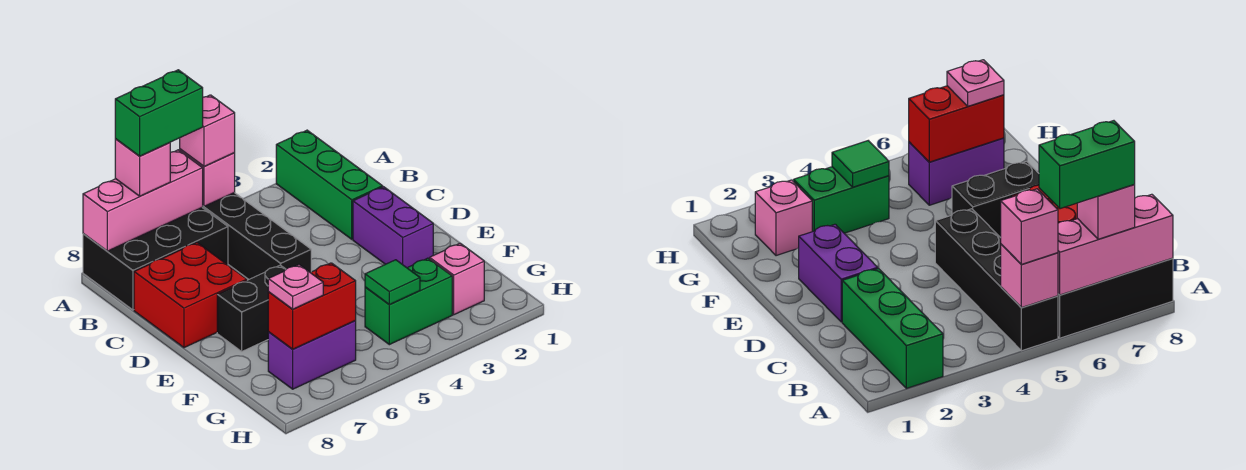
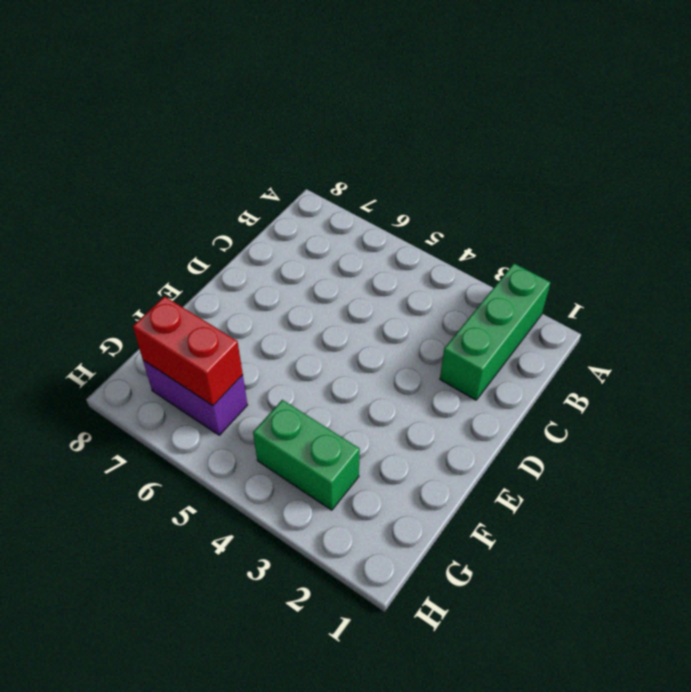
none -> black brick A5:D5 level 1
none -> black brick A6:B8 level 1
none -> red brick C7:D8 level 1

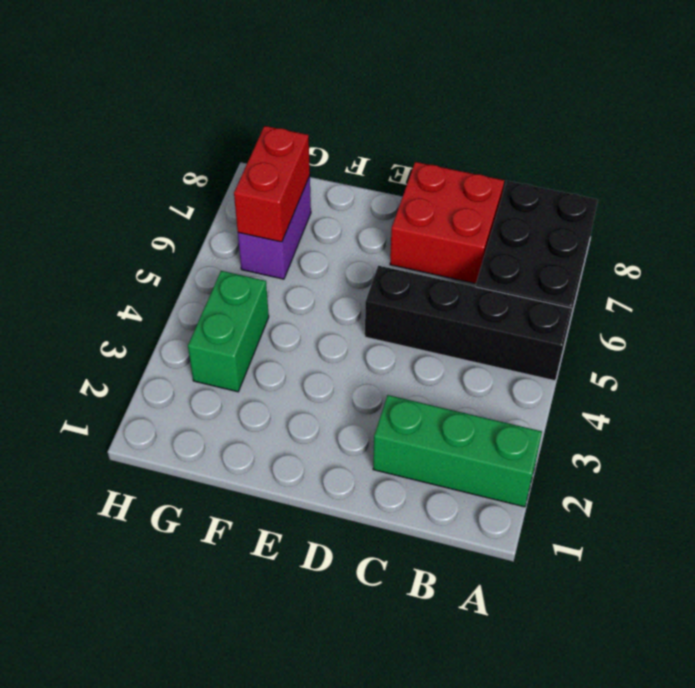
none -> purple brick D2:E2 level 1
none -> black brick E6:E7 level 1
none -> pink brick G2 level 1

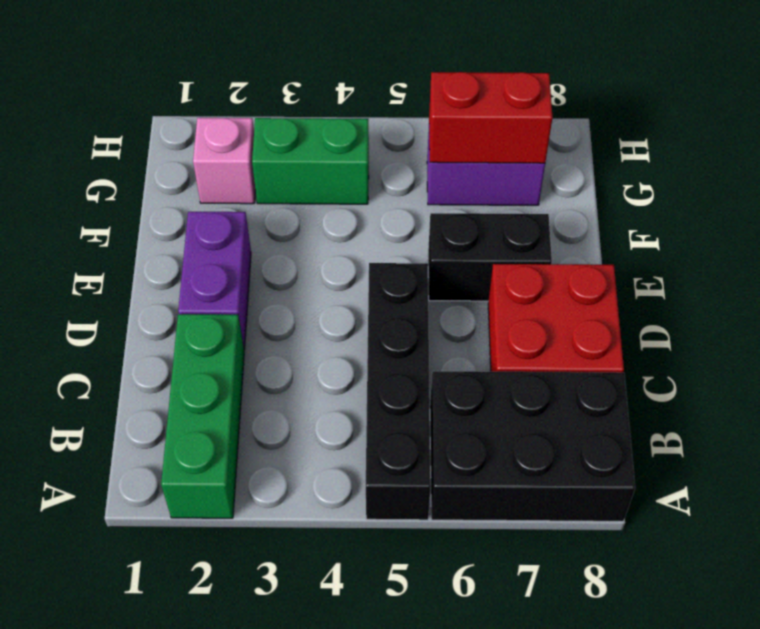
none -> pink brick A5 level 2
none -> pink brick A6:A8 level 2
none -> green tile G4 level 2

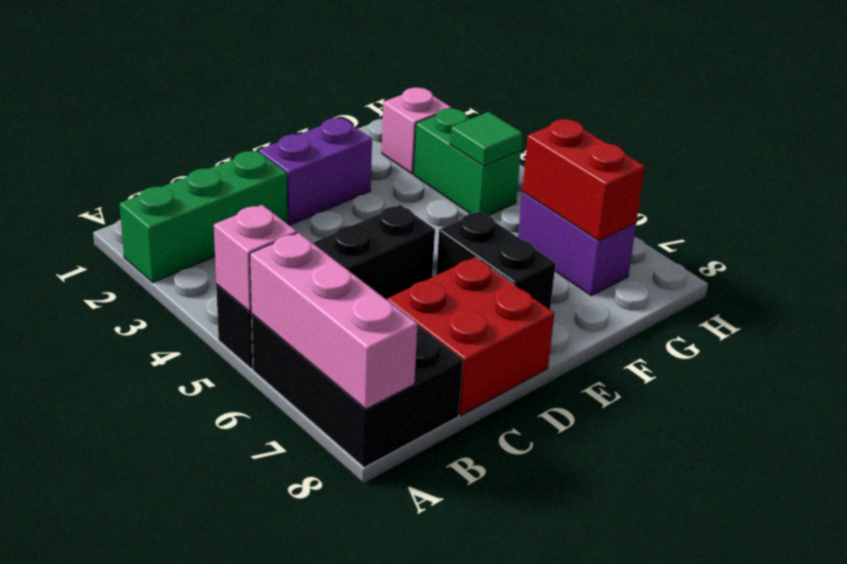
none -> pink brick A5 level 3
none -> pink brick A7 level 3
none -> pink plate G7 level 3

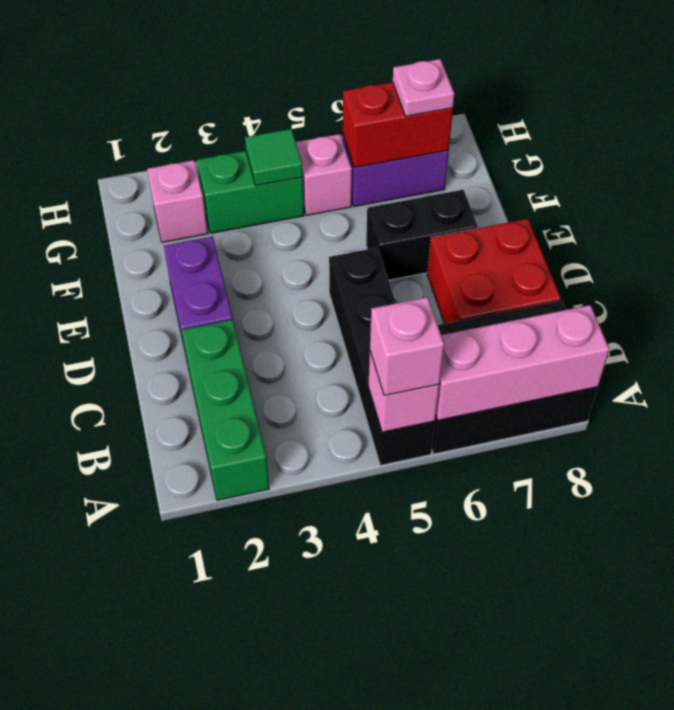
pink brick G5 level 1 -> pink brick A7 level 3
none -> green brick A6:A7 level 4

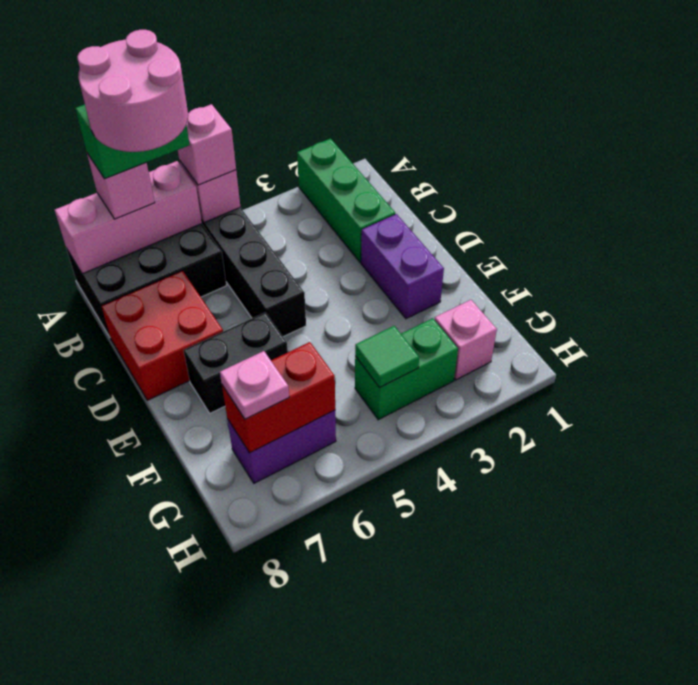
pink round brick A6:B7 level 5 -> none

